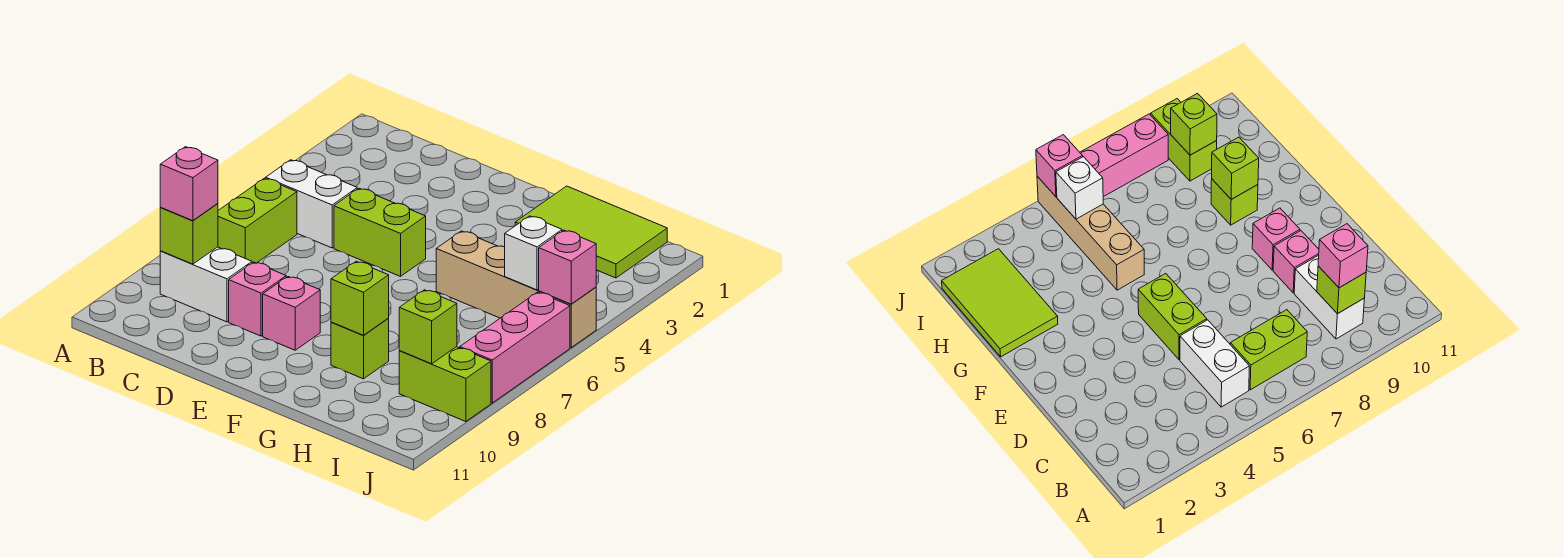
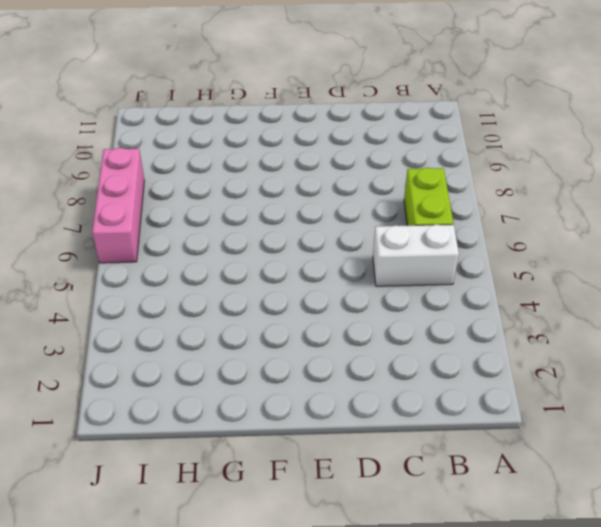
none -> white brick B9:C9 level 1
none -> lime brick D5:E5 level 1
none -> pink brick D9 level 1

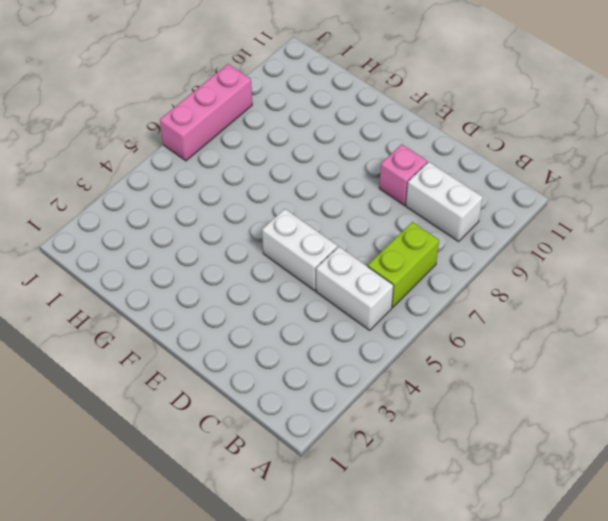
white brick D5:E5 level 1 -> lime brick D5:E5 level 1
none -> pink brick E9 level 1
none -> lime tile G1:I2 level 1
none -> tan brick G5:J5 level 1

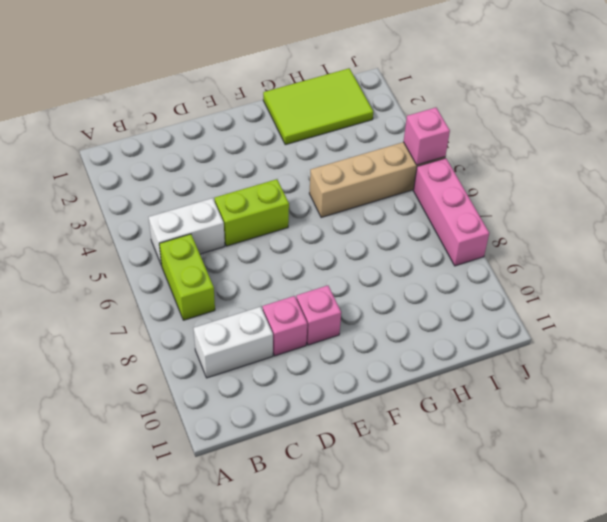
none -> lime brick G9 level 1
none -> lime brick I9:J9 level 1
none -> lime brick B9 level 2

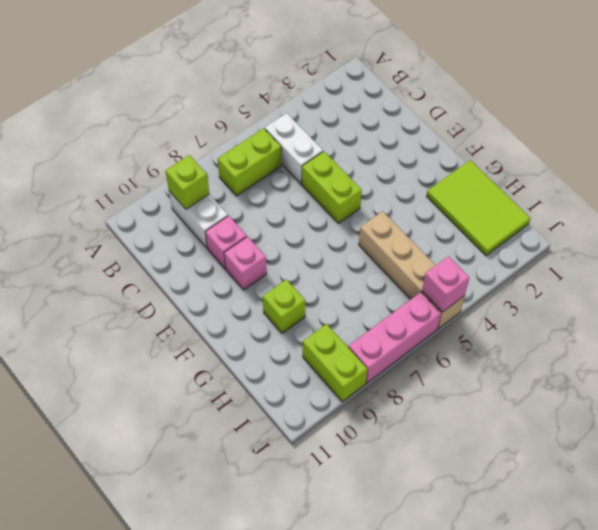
none -> lime brick G9 level 2
none -> white brick I5 level 2
none -> lime brick I9 level 2

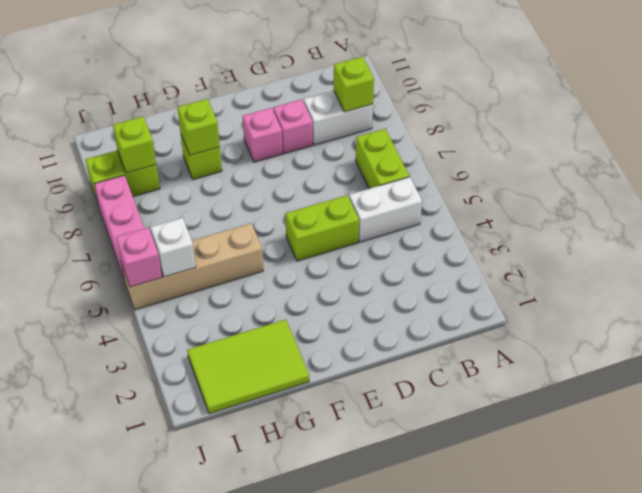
none -> pink brick B9 level 3

